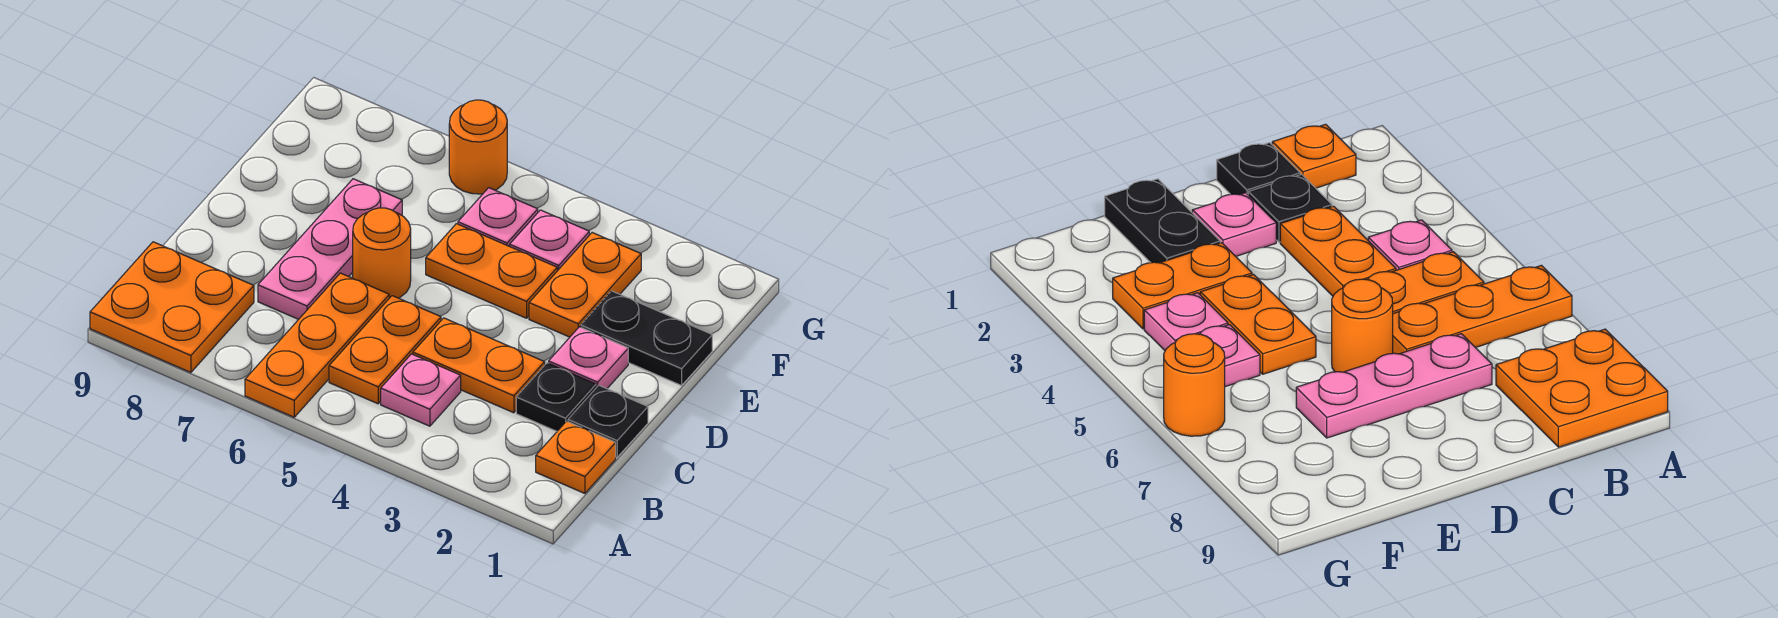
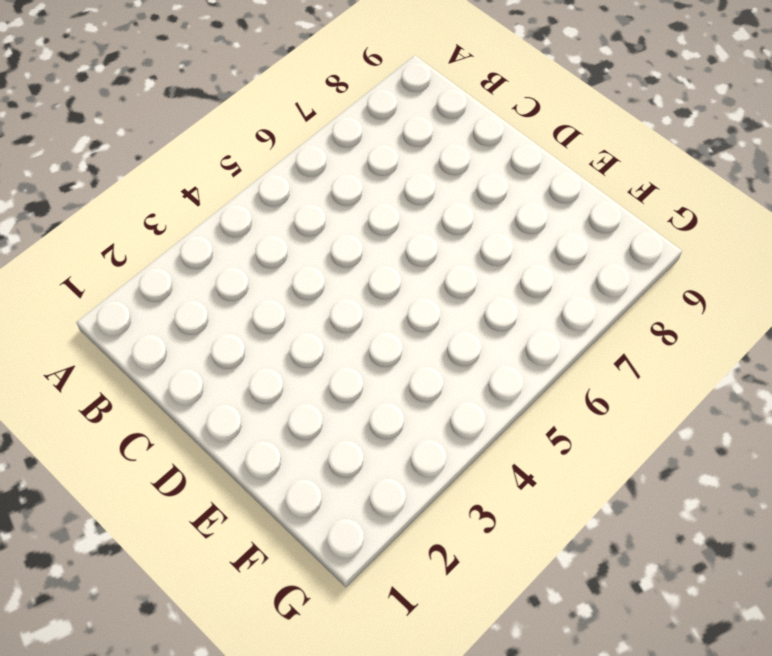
none -> orange plate A6:C6 level 1
none -> orange plate A8:B9 level 1
none -> orange plate B1 level 1

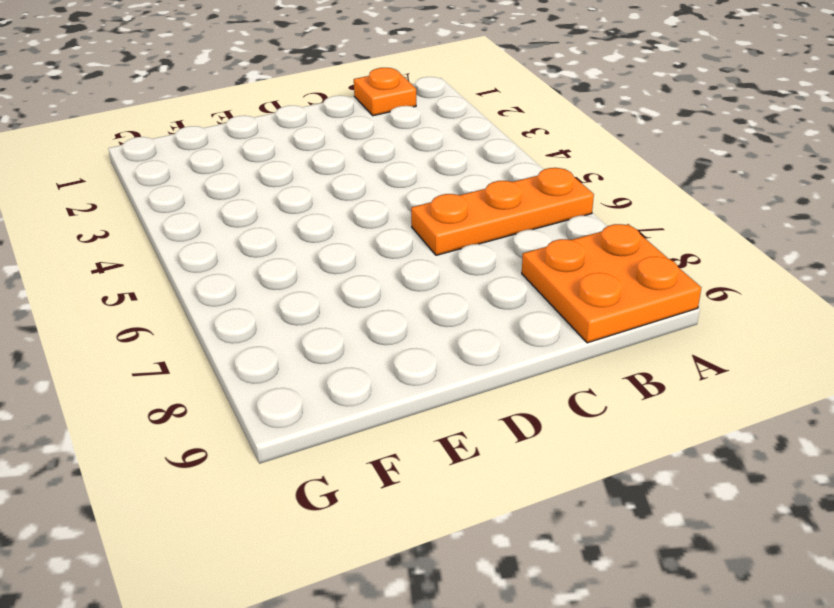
none -> pink plate B4 level 1
none -> orange plate B5:C5 level 1
none -> black plate C1 level 1

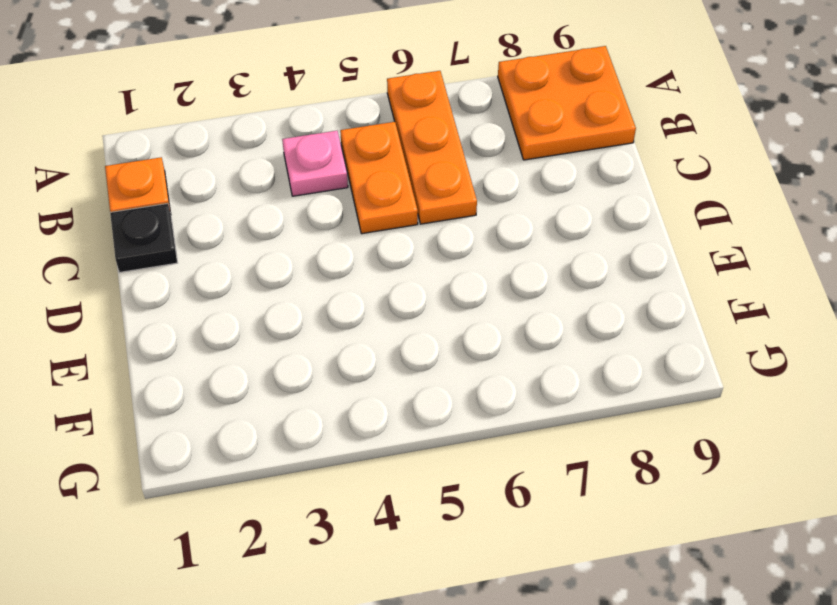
none -> black plate C2 level 1
none -> orange plate C3:C4 level 1
none -> pink plate C7:E7 level 1

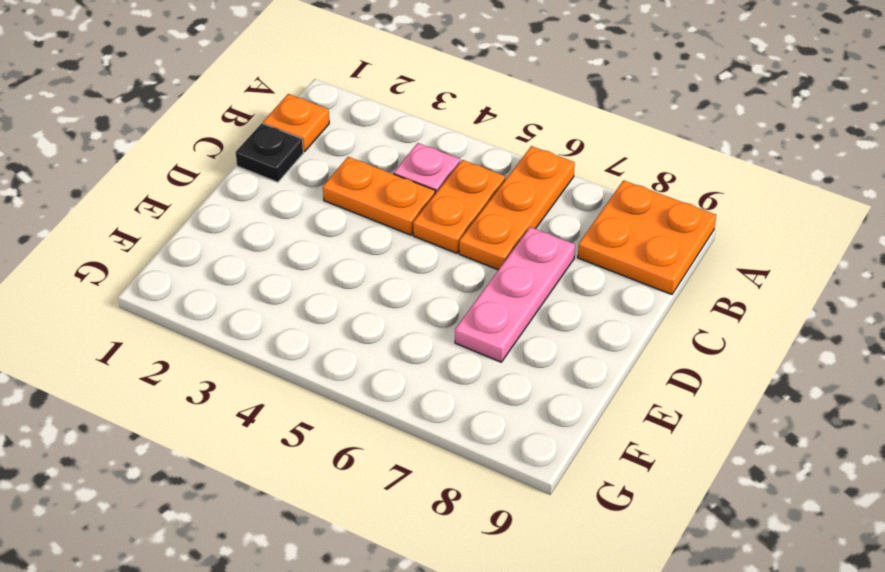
none -> black plate C2 level 1
none -> pink plate D2 level 1
none -> orange round brick D6 level 1

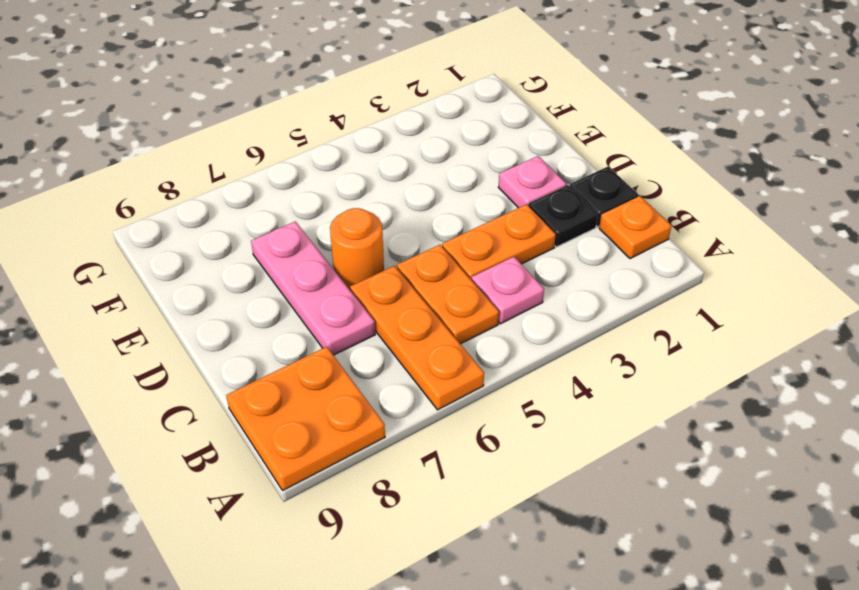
none -> black plate E1:E2 level 1
none -> orange plate E3:F3 level 1
none -> orange plate E4:E5 level 1

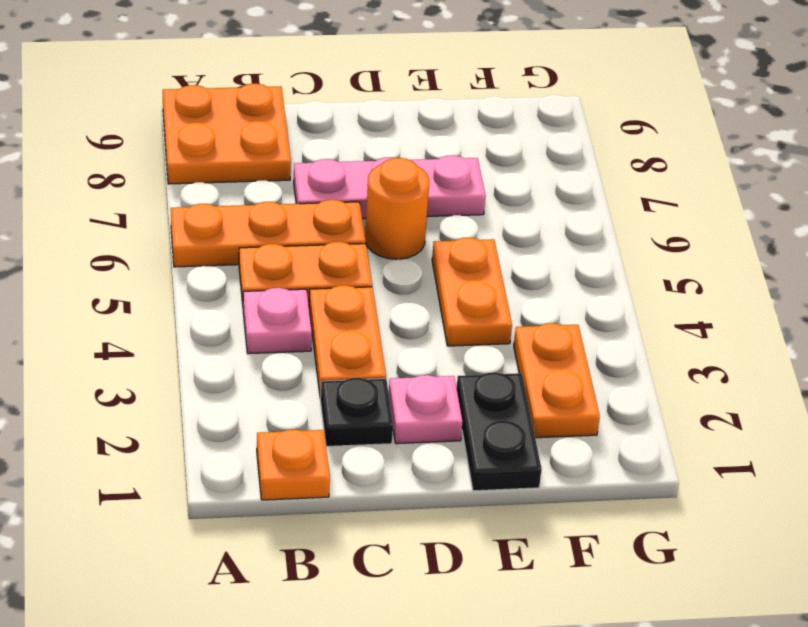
orange plate F2:F3 level 1 -> orange plate E3:F3 level 1
none -> black plate C1 level 1
none -> pink plate F4 level 1
none -> pink plate F5 level 1

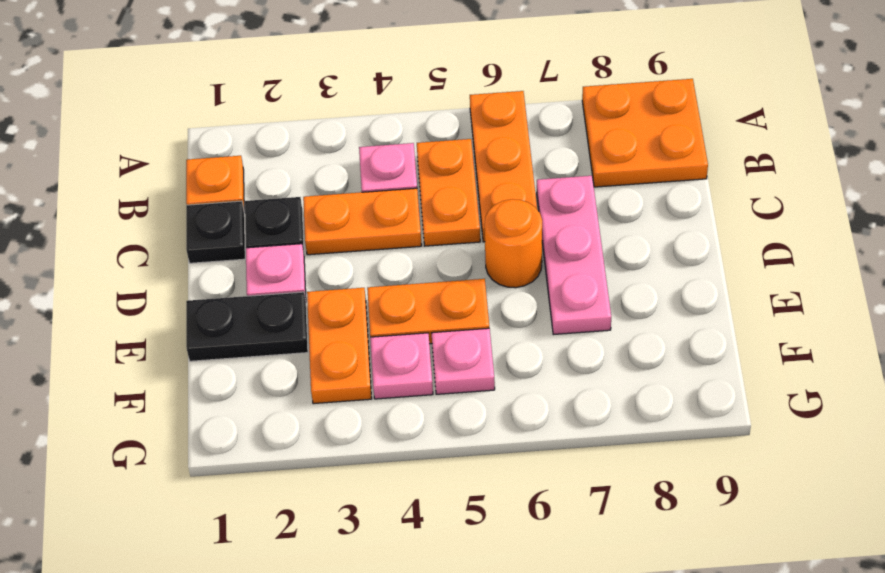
none -> orange round brick G6 level 1

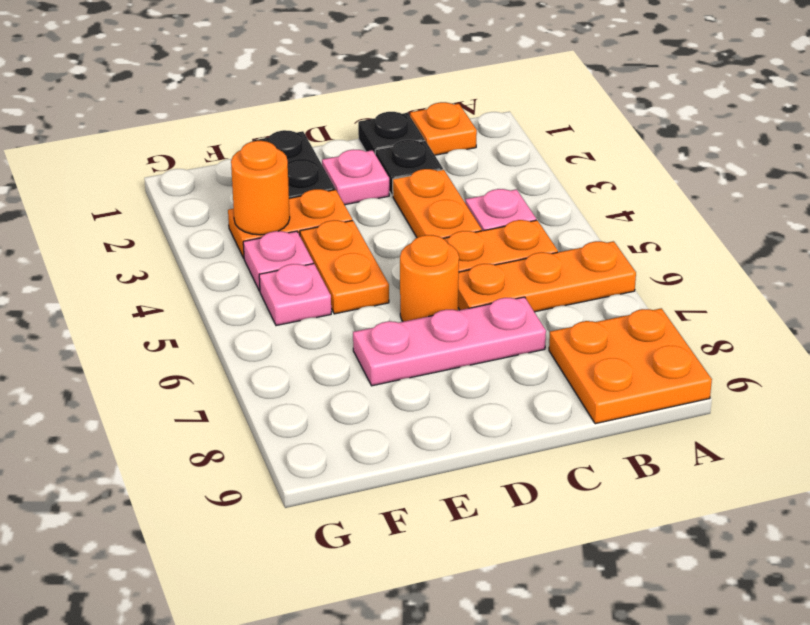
orange round brick F3 level 2 -> orange round brick G6 level 1

